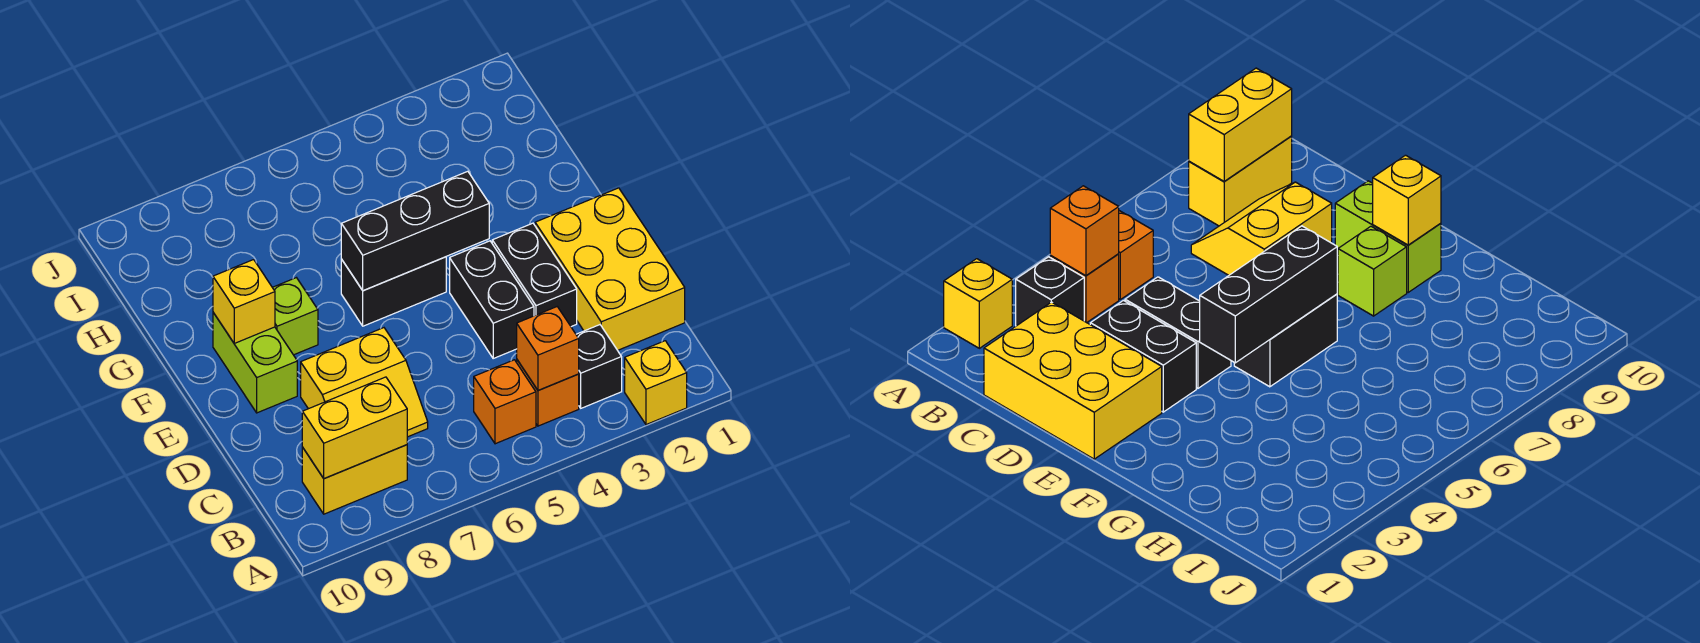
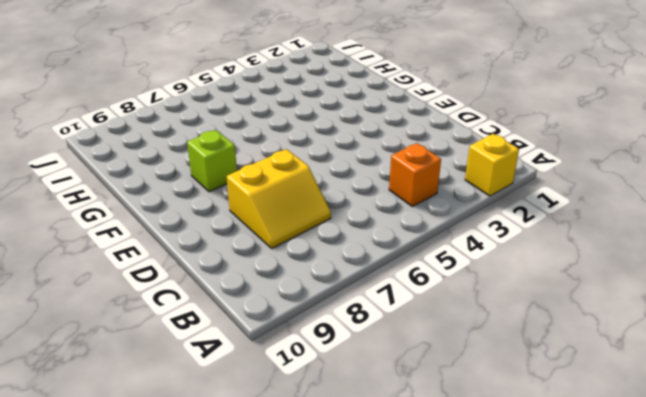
none -> black brick B3 level 1
none -> orange brick B5 level 1
none -> yellow brick B8:B9 level 1

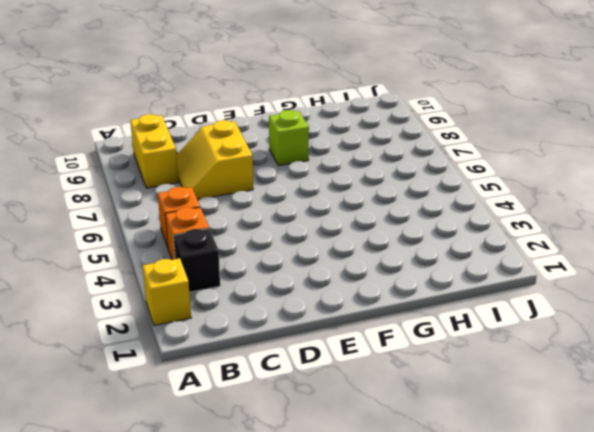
none -> yellow brick C1:E2 level 1
none -> black brick D3:E3 level 1
none -> black brick D4:E4 level 1

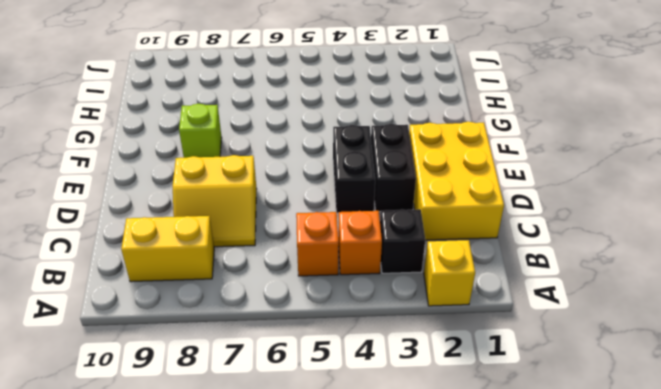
none -> lime brick E9:F9 level 1
none -> black brick F5:F6 level 1
none -> orange brick B4 level 2

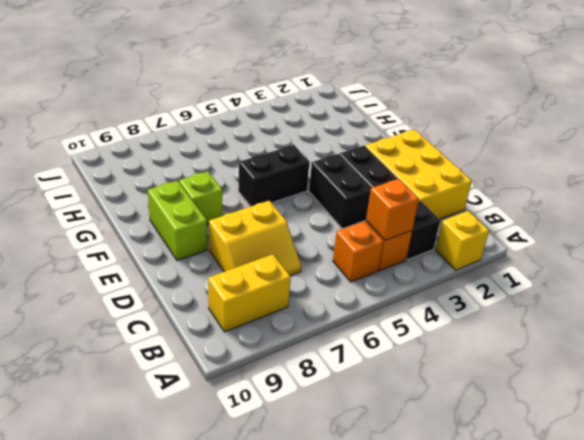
none -> yellow brick B8:B9 level 2
none -> black brick F4:F6 level 2
none -> yellow brick F9 level 2

